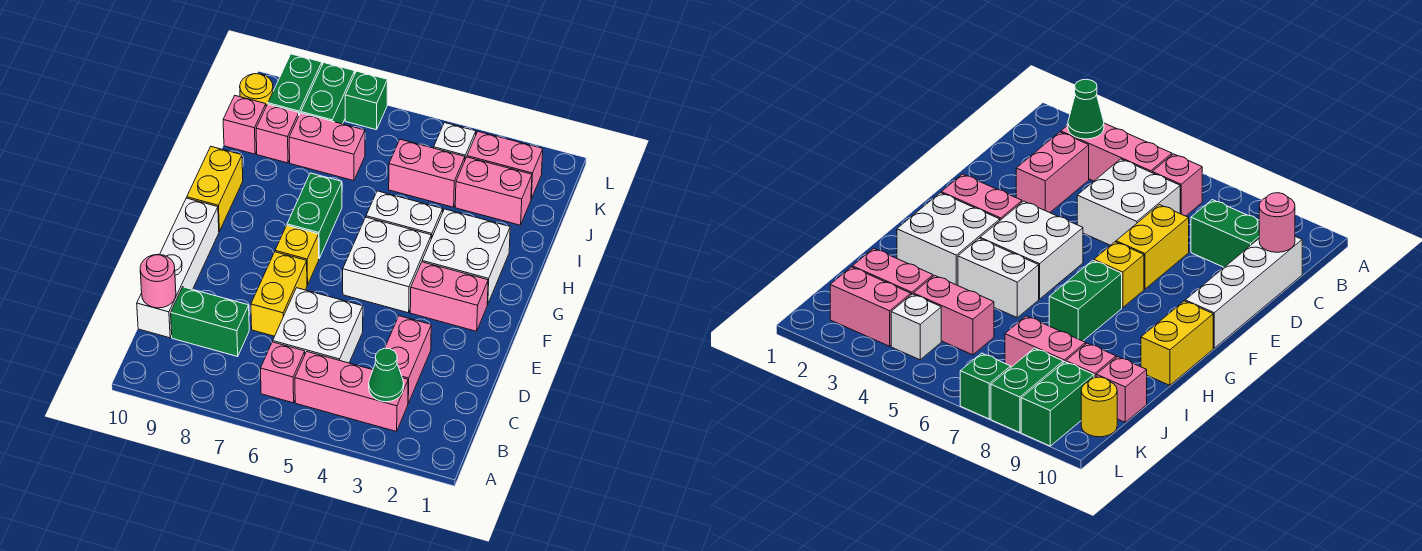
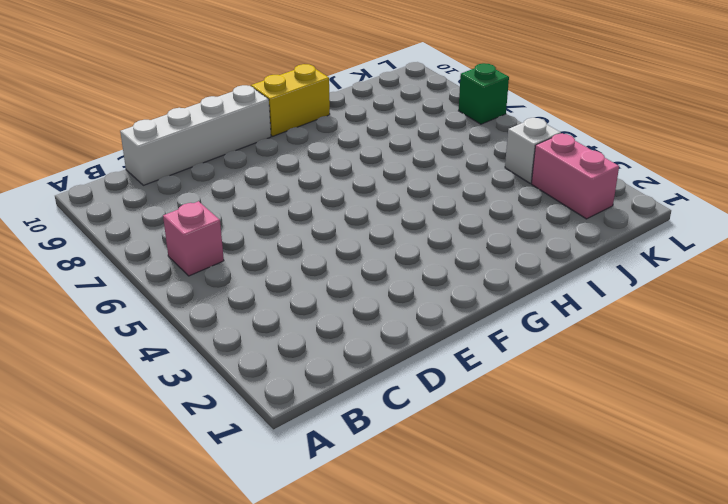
none -> pink brick B3:B5 level 1
none -> pink brick C3:D3 level 1
none -> white brick C5:D6 level 1

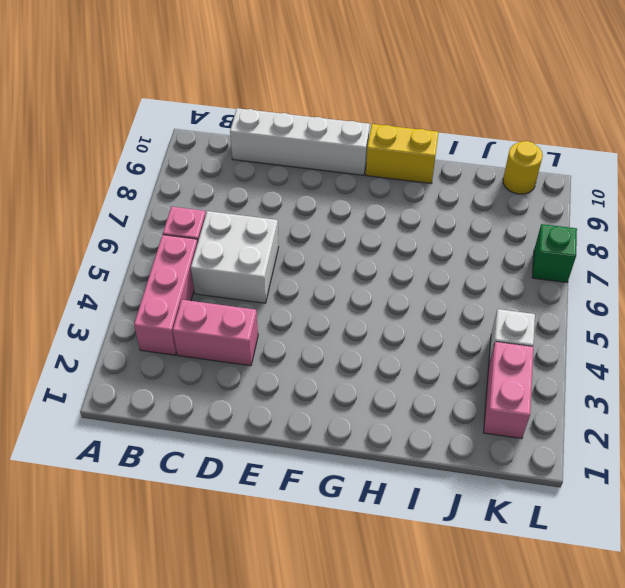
none -> green brick C8:C9 level 1
none -> yellow brick D7:E7 level 1
none -> pink brick F2:F3 level 1

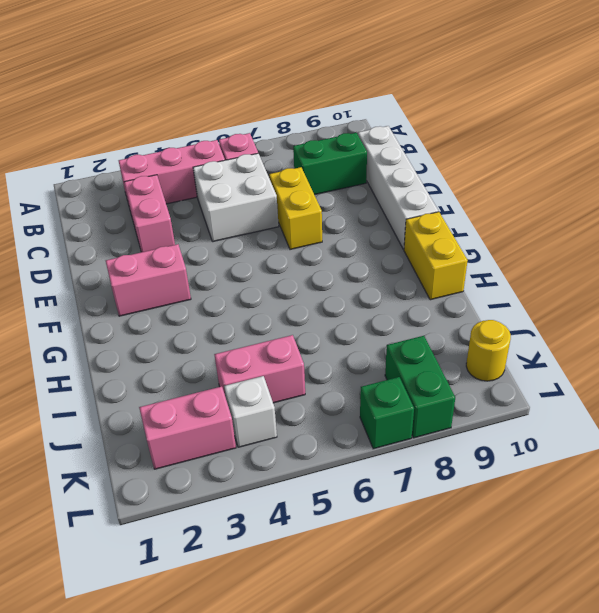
none -> white brick F4:G5 level 1
none -> yellow brick F7 level 1
none -> white brick G2:H3 level 1

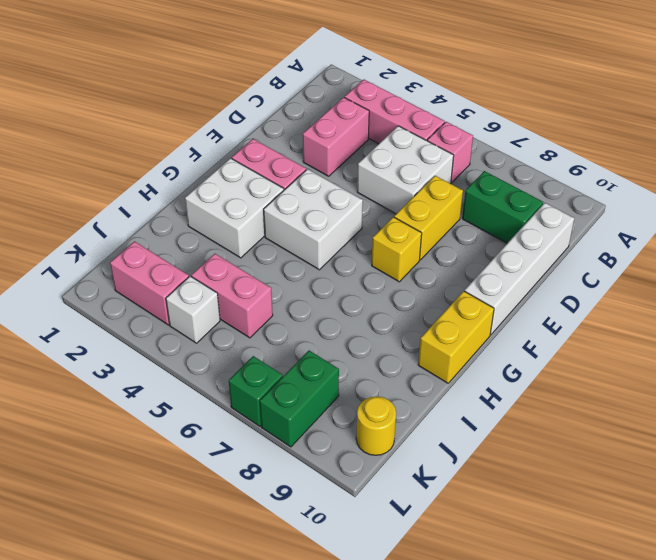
none -> green brick G7:H7 level 1
none -> white brick H4:H5 level 1
none -> pink brick J2:J3 level 1

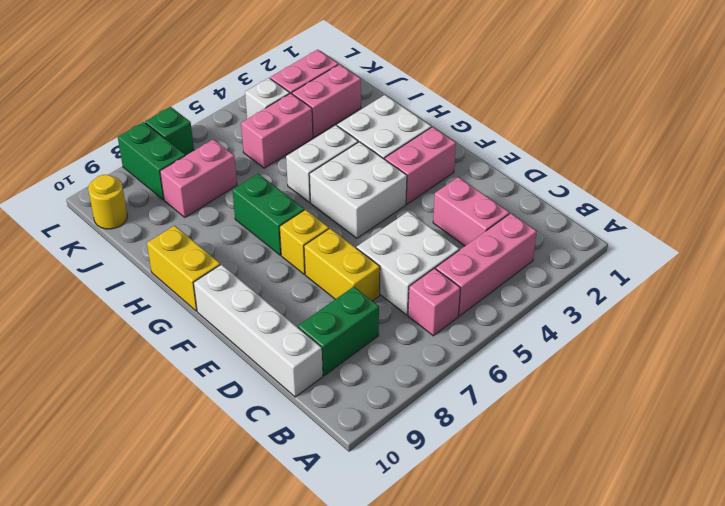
none -> pink brick J9 level 1
none -> pink brick J10 level 1
none -> green brick K9:L9 level 1

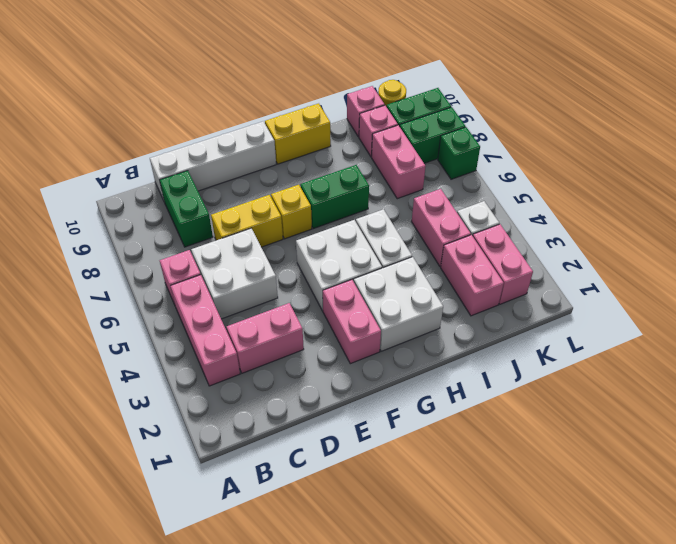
none -> green cone B3 level 2
none -> pink round brick C10 level 2

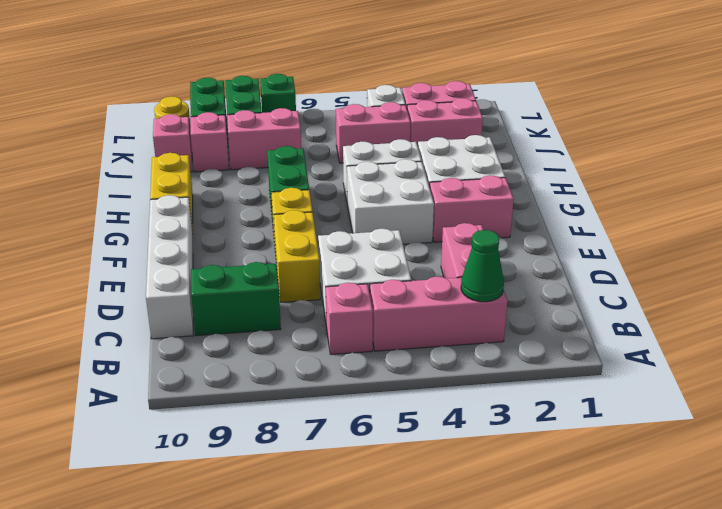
none -> pink round brick C10 level 2

